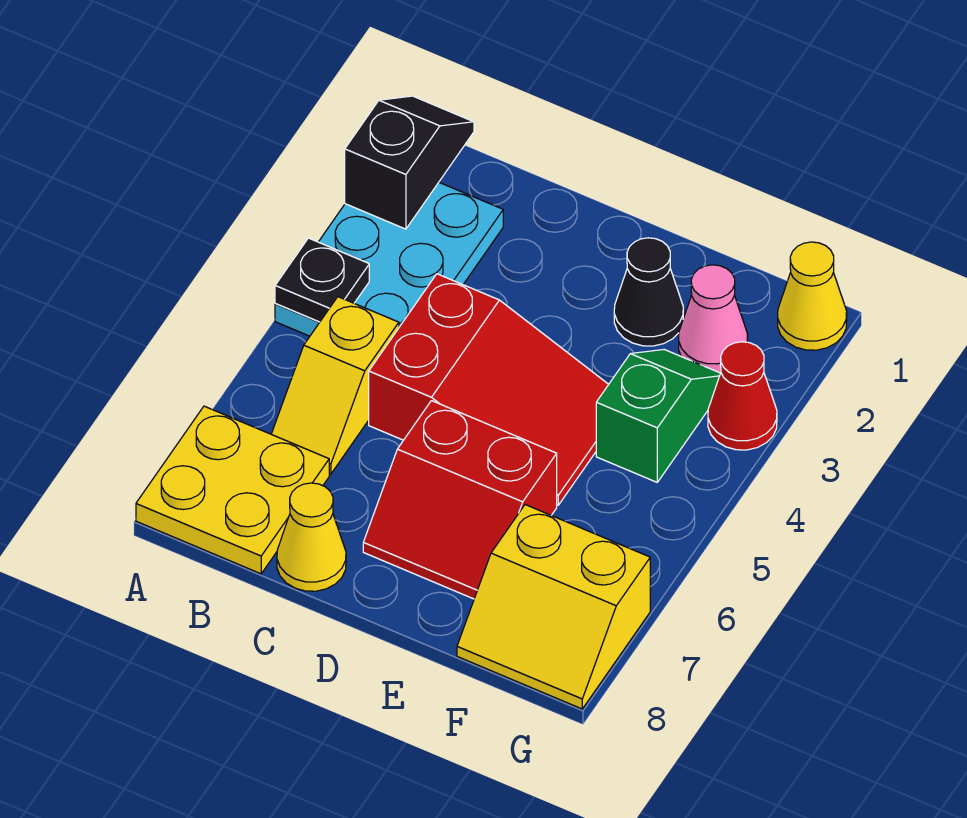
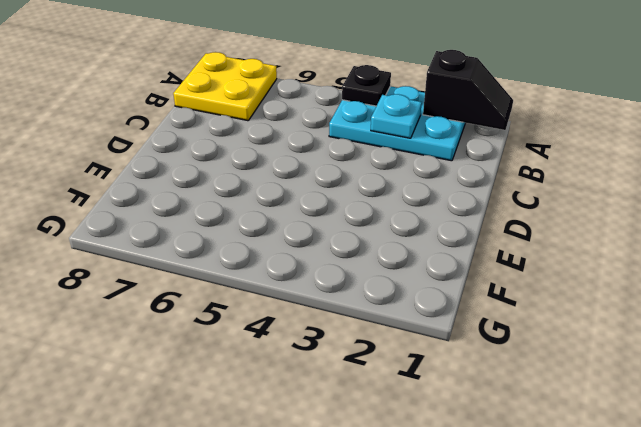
cyan plate B3 level 2 -> none
none -> yellow slope B5:B6 level 1 top 5
none -> red slope C4:E5 level 1 top C
none -> yellow cone C8 level 1

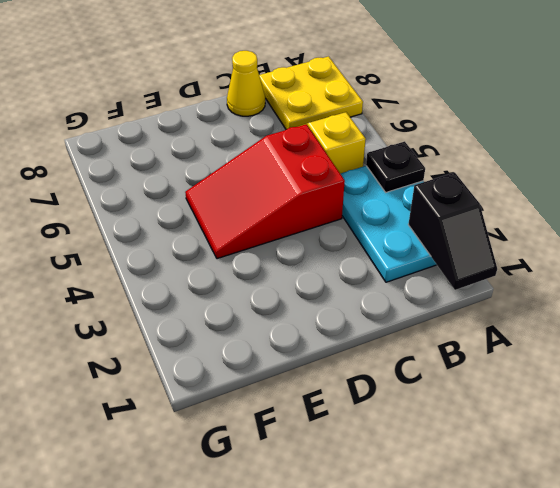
none -> red slope D6:E7 level 1 top 6
none -> black cone E2 level 1
none -> pink cone F2 level 1

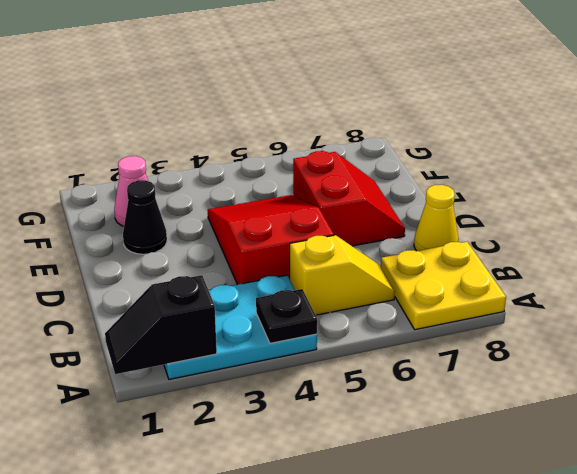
none -> green slope F3:F4 level 1 top 4
none -> yellow slope F7:G8 level 1 top 7
none -> yellow cone G1 level 1

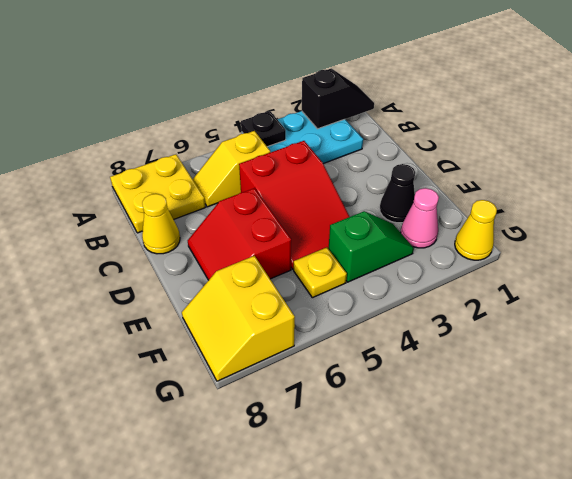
yellow plate F5 level 1 -> none
none -> red cone G3 level 1

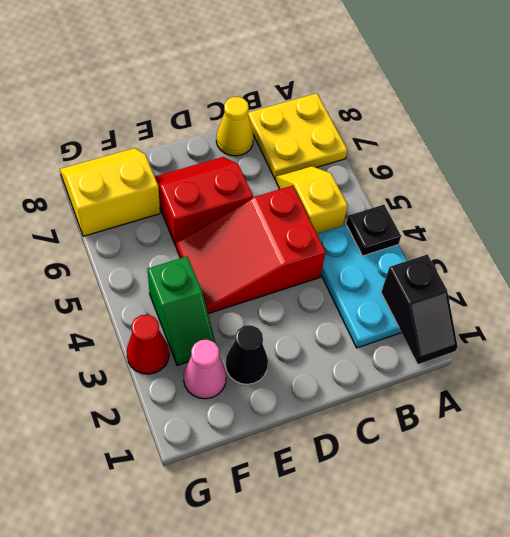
none -> yellow cone G1 level 1

